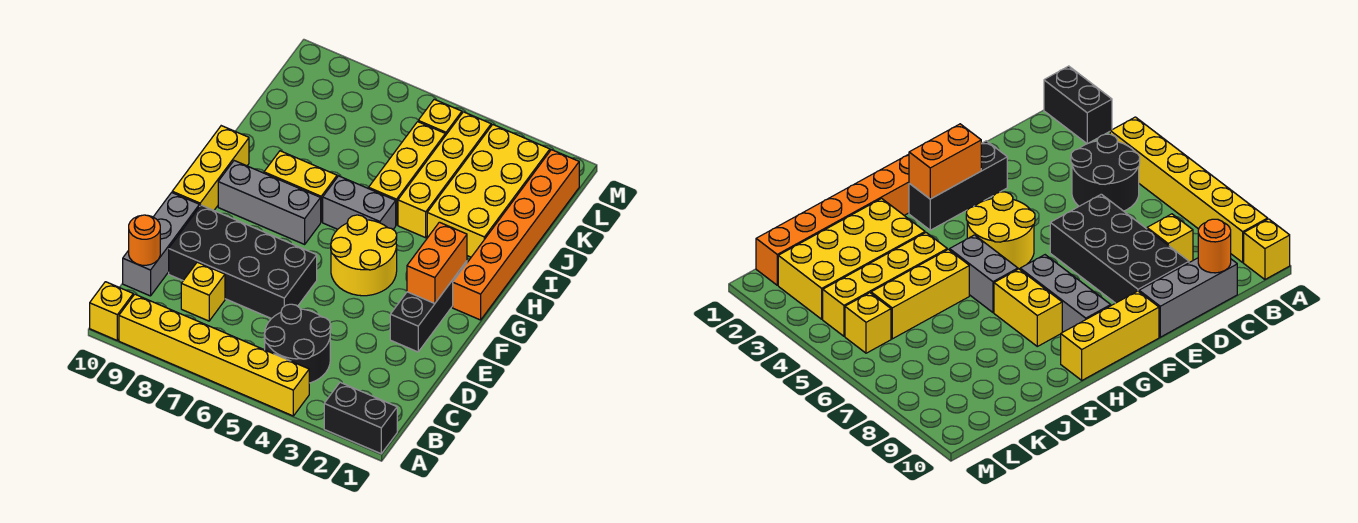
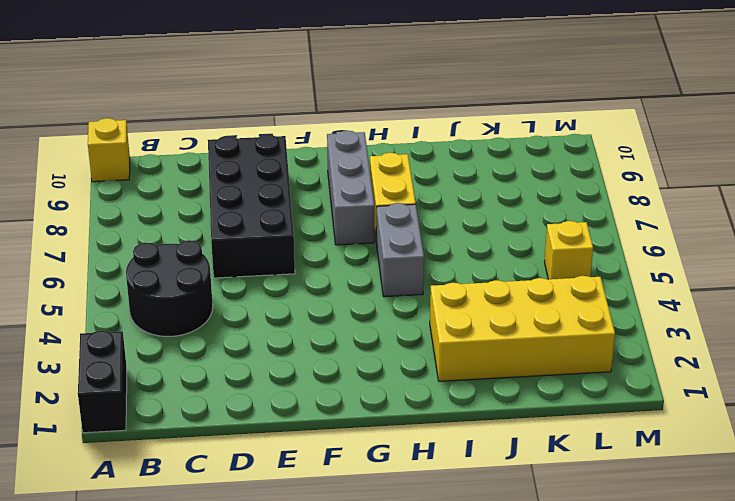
none -> yellow brick A4:A9 level 1
none -> yellow brick C8 level 1
none -> grey brick C10:E10 level 1

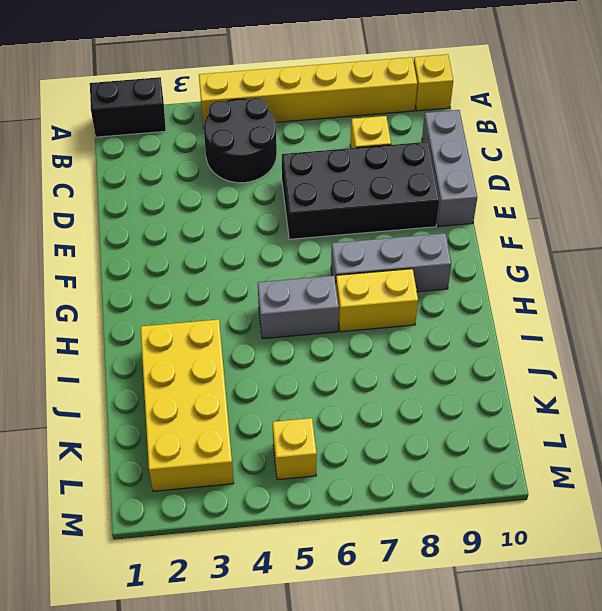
none -> black brick E2:G2 level 1
none -> yellow round brick F4:G5 level 1
none -> yellow brick F10:H10 level 1

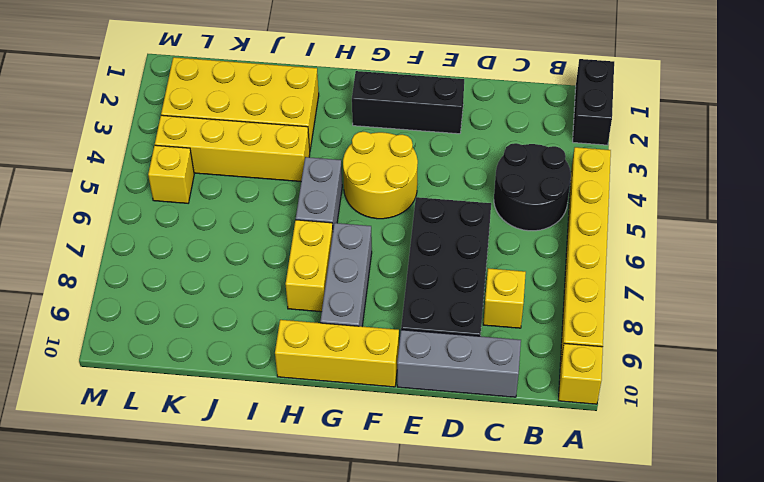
none -> orange brick G1:L1 level 1
none -> yellow brick I5:K5 level 1
none -> orange round brick C10 level 2

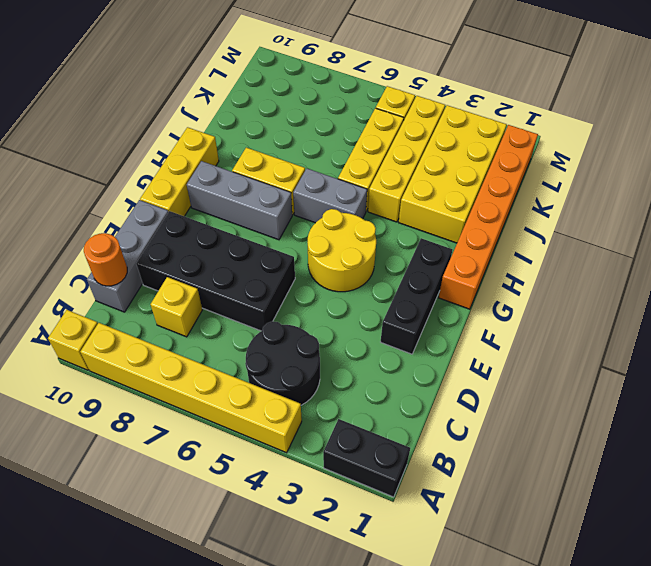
none -> orange brick F2:G2 level 2

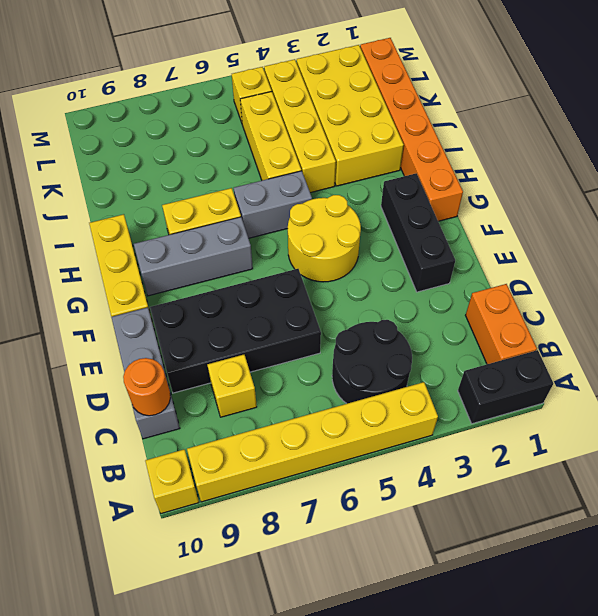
orange brick B1:C1 level 1 -> orange brick F2:G2 level 2

